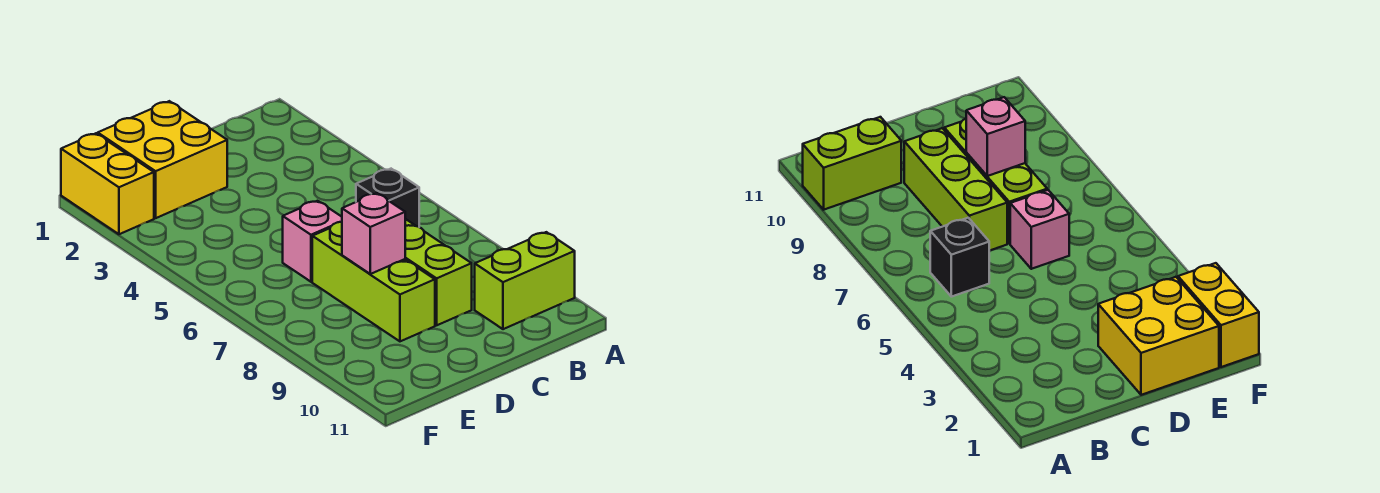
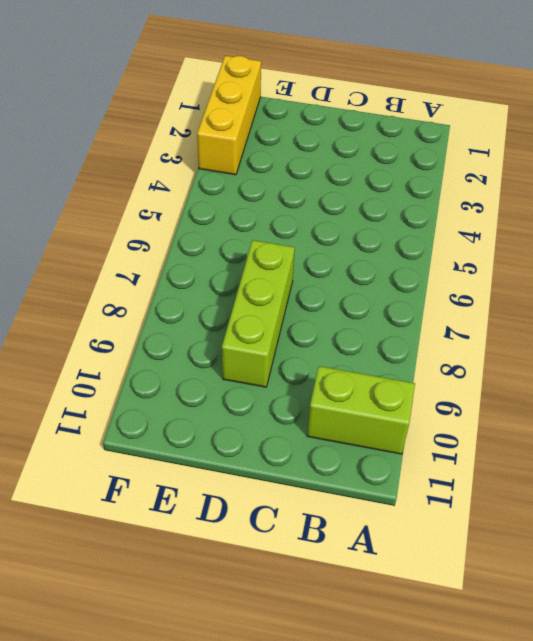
yellow brick F1:F3 level 1 -> yellow brick F1:F2 level 1
none -> black brick B6 level 1
none -> lime brick C7:C9 level 1

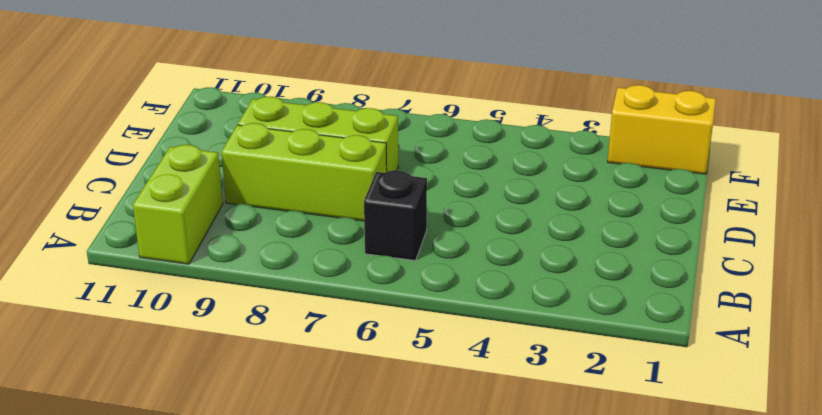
none -> yellow brick D1:E2 level 1
none -> pink brick D6 level 1

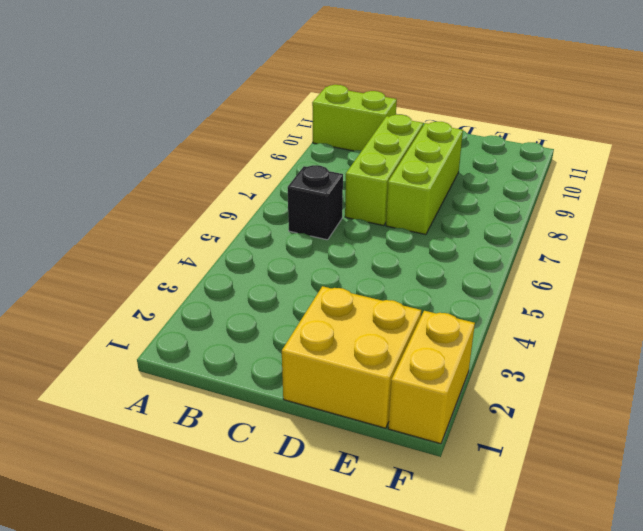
none -> pink brick D6 level 1
none -> pink brick D8 level 2

